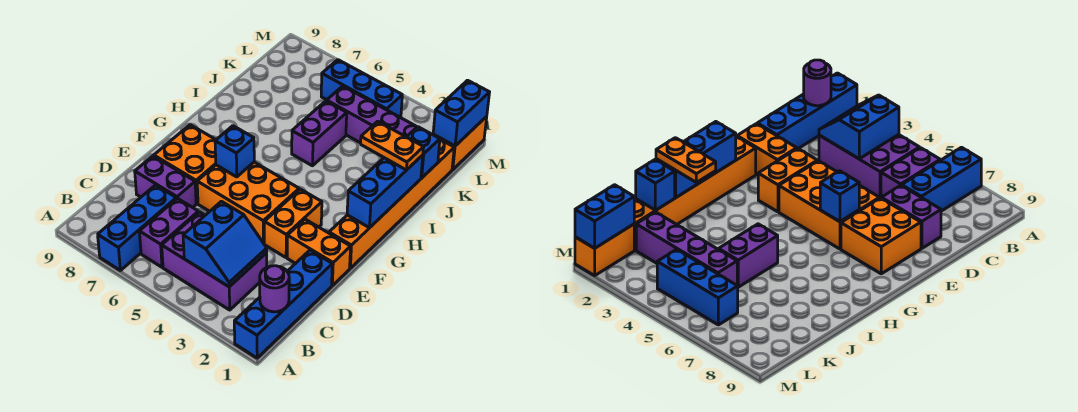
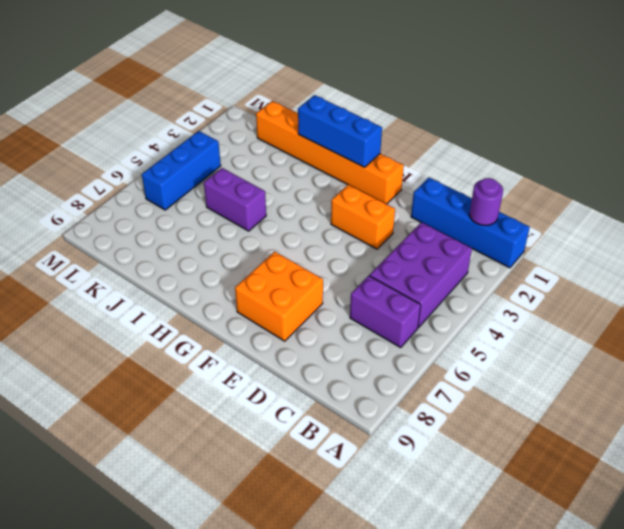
none -> blue brick A7:C7 level 1
none -> purple brick D7:D8 level 1
none -> orange brick E1:E2 level 1

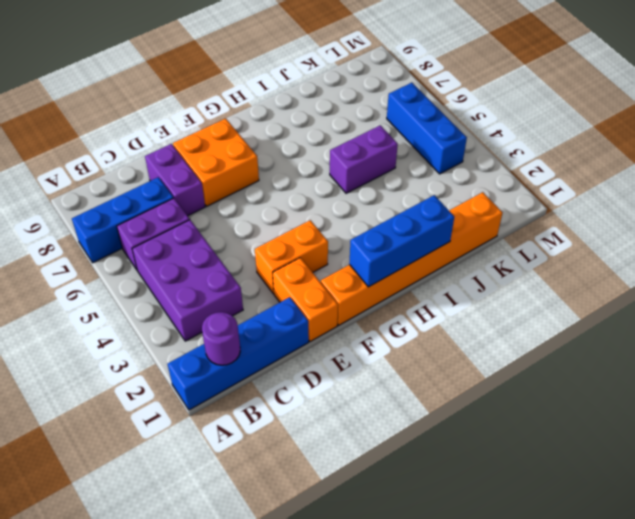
none -> orange brick E4:F6 level 1
none -> purple brick K2:K5 level 1
none -> orange brick L1:M1 level 1

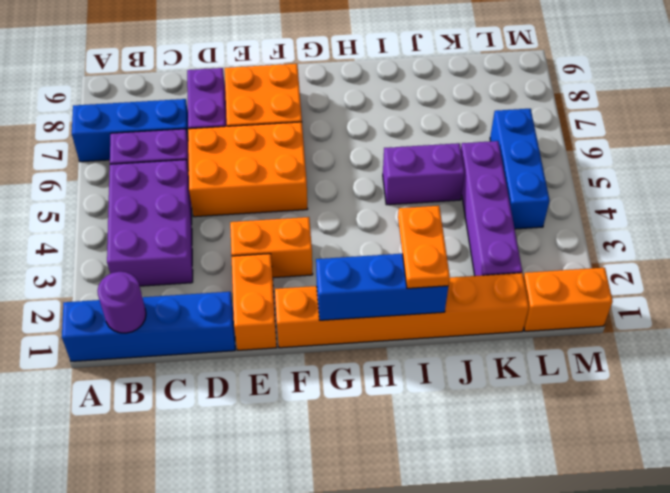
orange brick D5:F6 level 1 -> orange brick E4:F6 level 1
none -> blue slope B3:C4 level 2 top 4
none -> blue brick F6 level 2
none -> blue brick J1 level 2

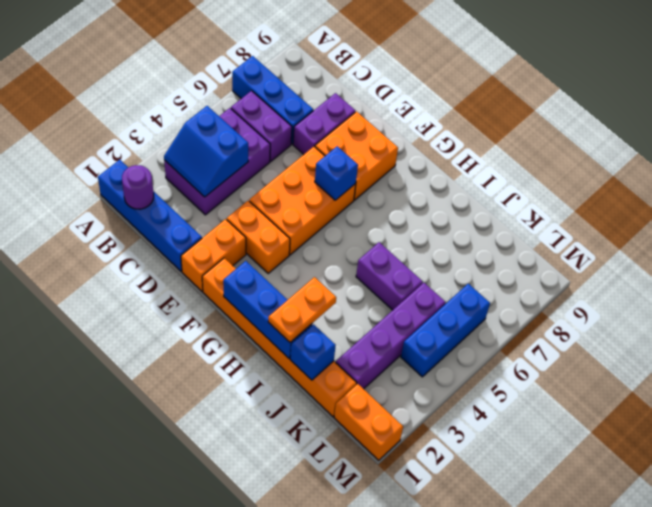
none -> blue brick L1:M1 level 2

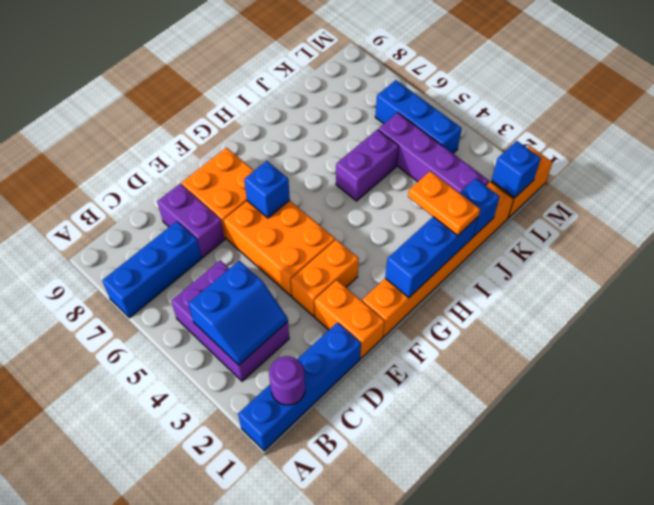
blue brick L1 level 2 -> blue brick L1:M1 level 2
none -> purple brick B6:C6 level 1

